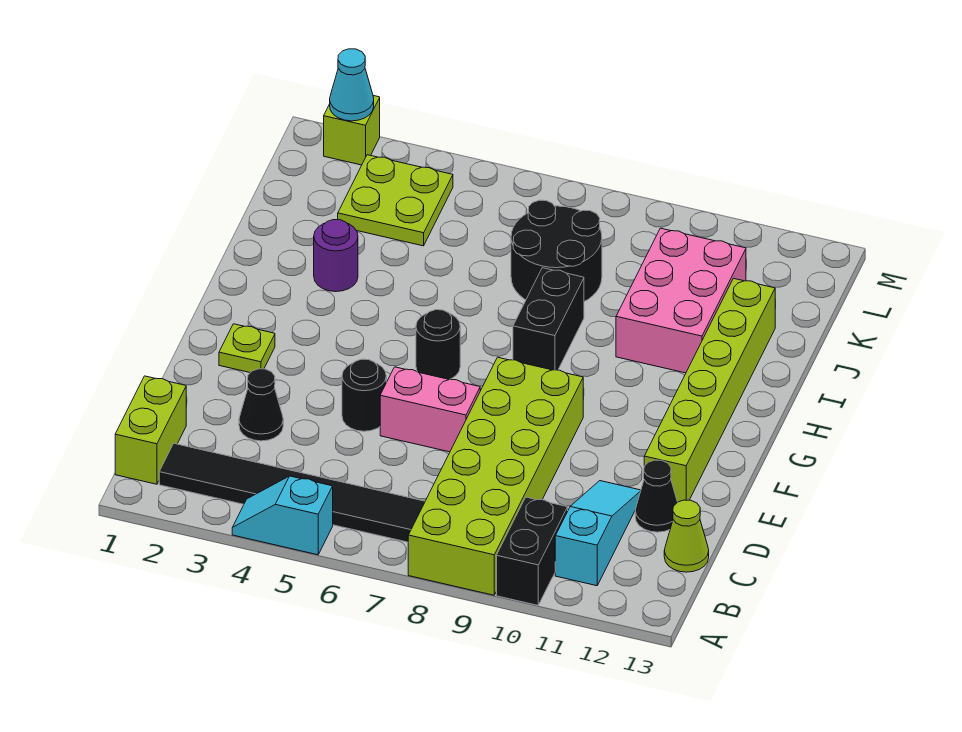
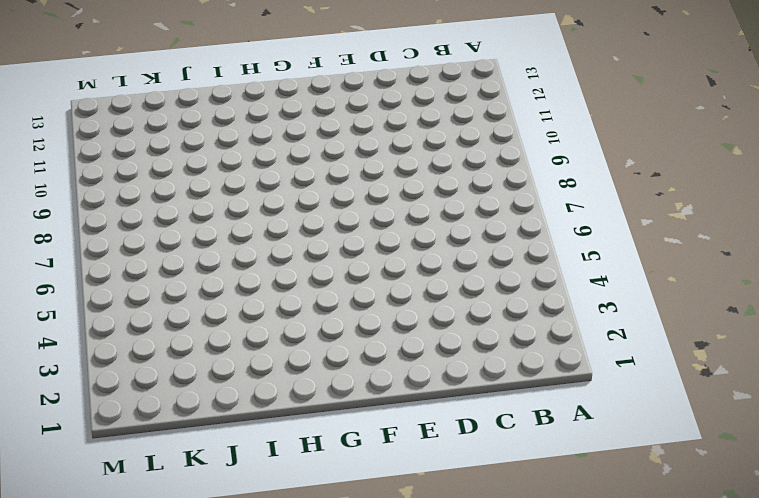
none -> cyan slope A4:A5 level 1 top 5
none -> lime brick A8:F9 level 1
none -> black brick A10:B10 level 1

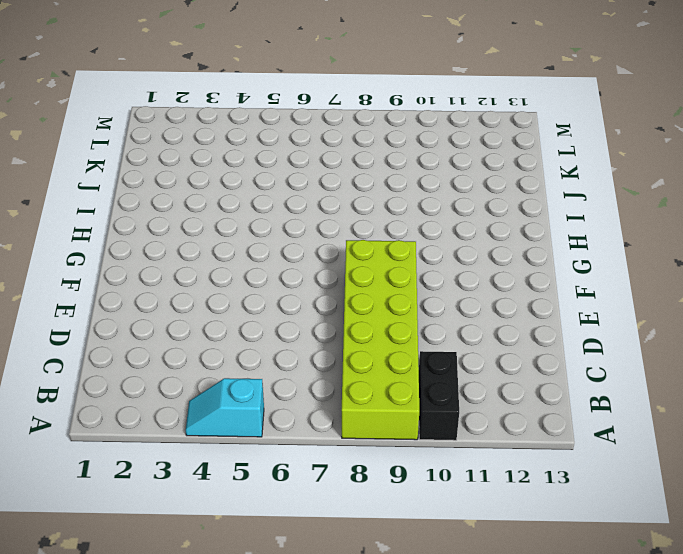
none -> lime brick B1:C1 level 1
none -> black tile B2:B7 level 1
none -> cyan slope B11:D11 level 1 top B

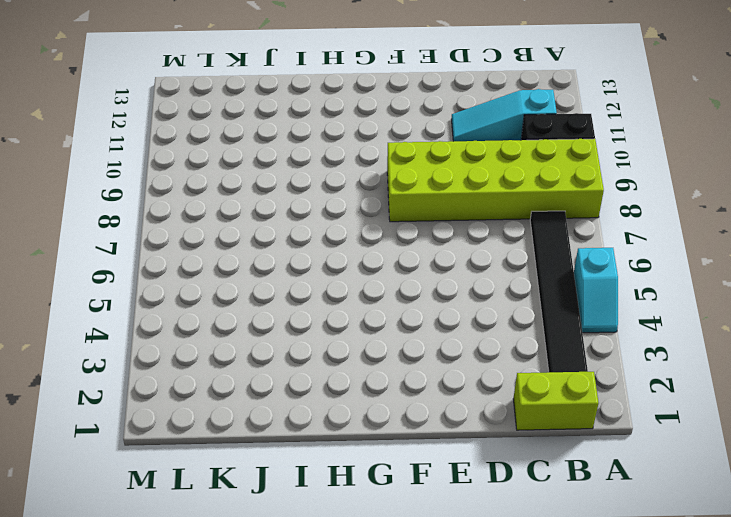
none -> lime cone C13 level 1
none -> black cone D3 level 1
none -> black cone D12 level 1

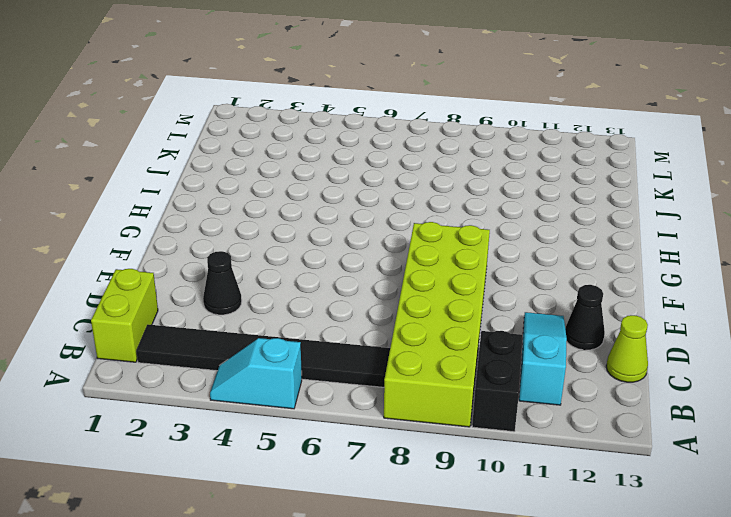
none -> black round brick E5 level 1
none -> pink brick E6:E7 level 1
none -> lime brick E12:J12 level 1

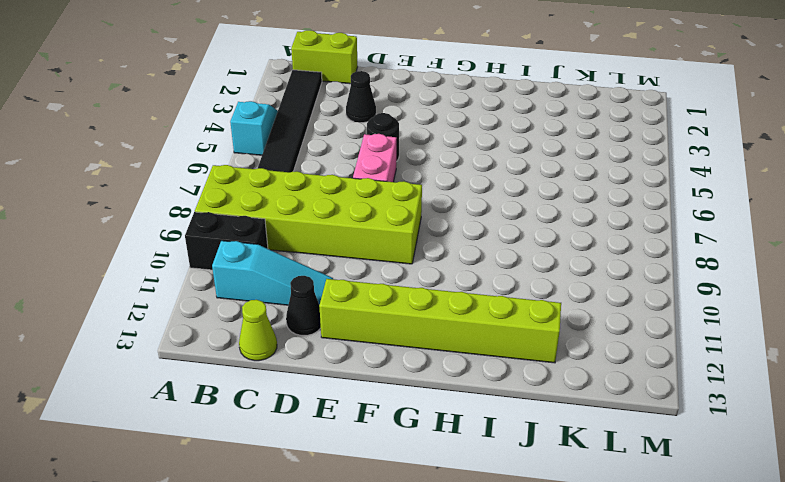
none -> lime plate F2 level 1
none -> black round brick G6 level 1
none -> black brick H8:I8 level 1

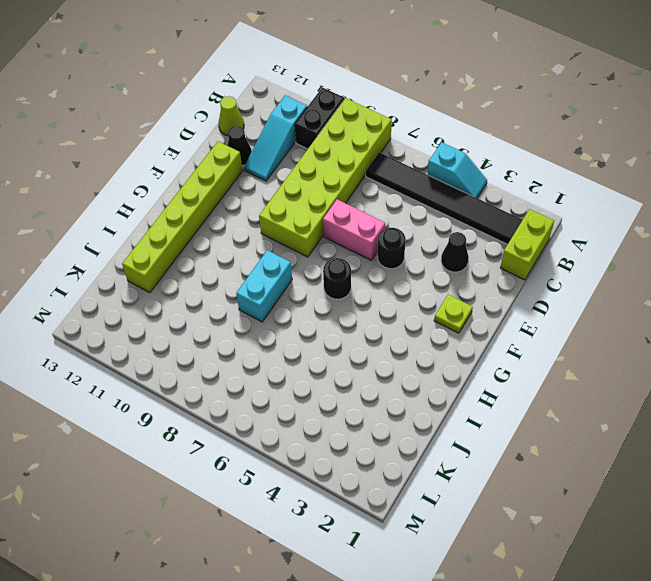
cyan brick H8:I8 level 1 -> black brick H8:I8 level 1
none -> purple round brick I3 level 1
none -> pink brick I10:K11 level 1
none -> black round brick J7:K8 level 1

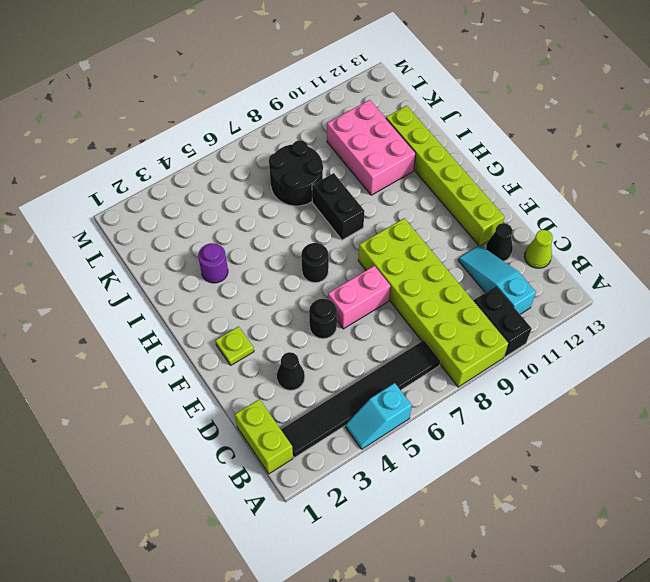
none -> lime plate K3:L4 level 1
none -> lime brick M2 level 1
none -> cyan cone M2 level 2

